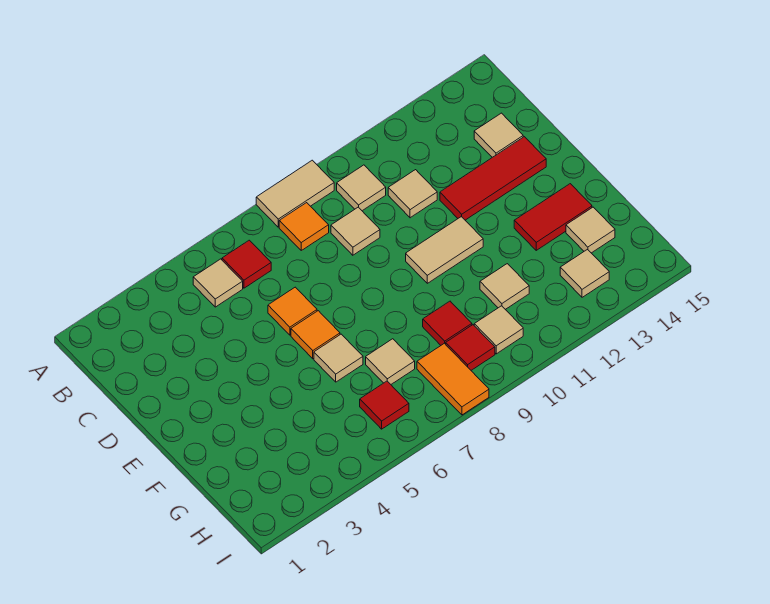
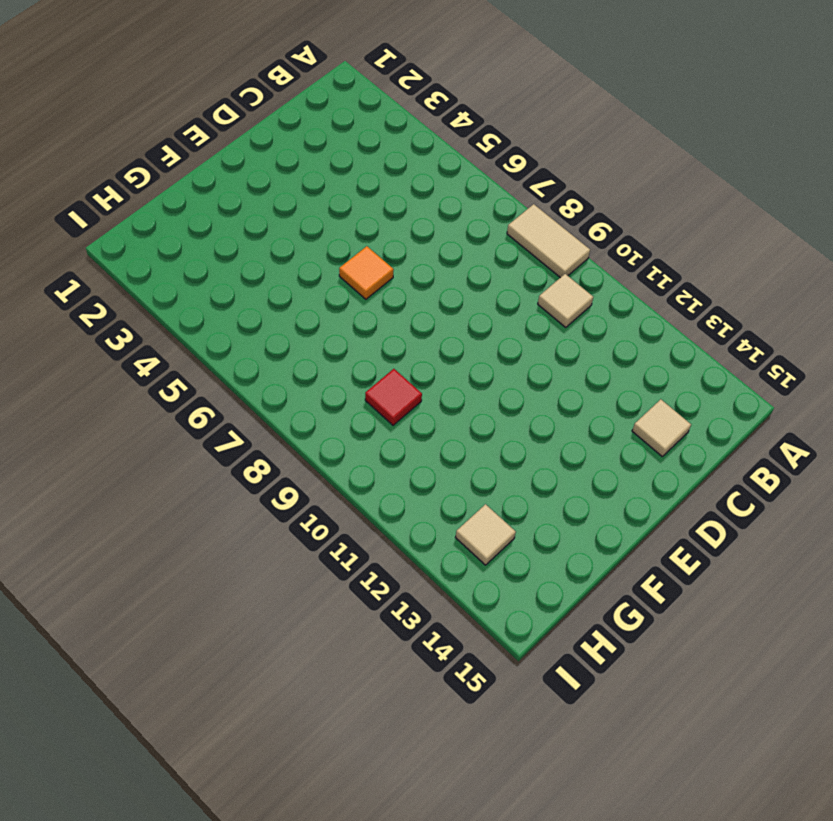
none -> tan tile B5 level 1
none -> red tile B6 level 1
none -> orange tile B8 level 1

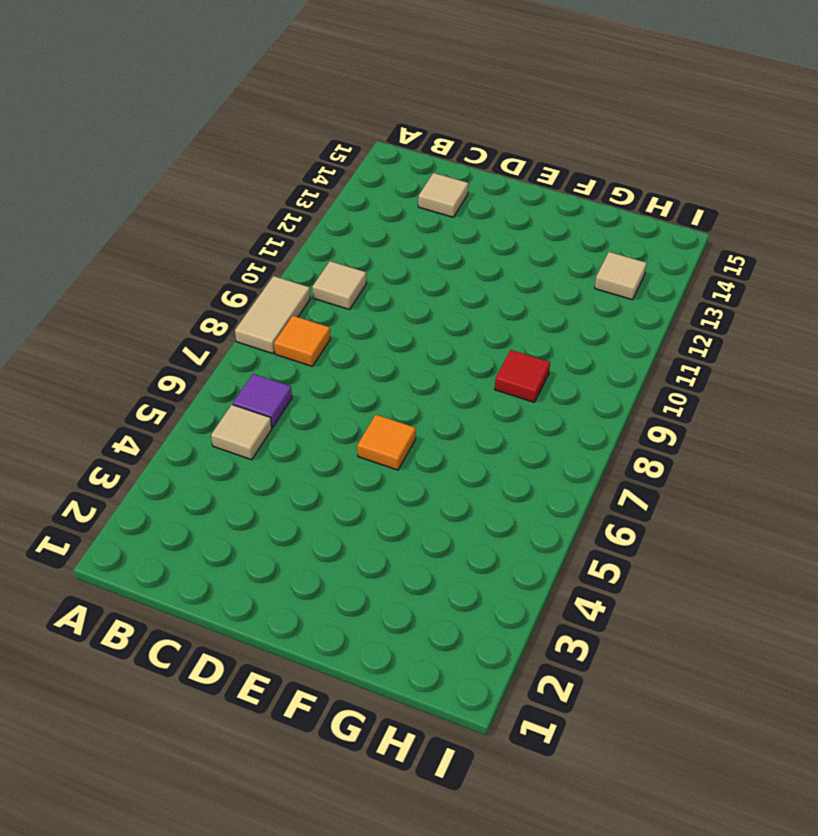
purple tile B6 level 1 -> red tile B6 level 1
none -> tan tile C9 level 1
none -> tan tile C11 level 1
none -> orange tile D6 level 1

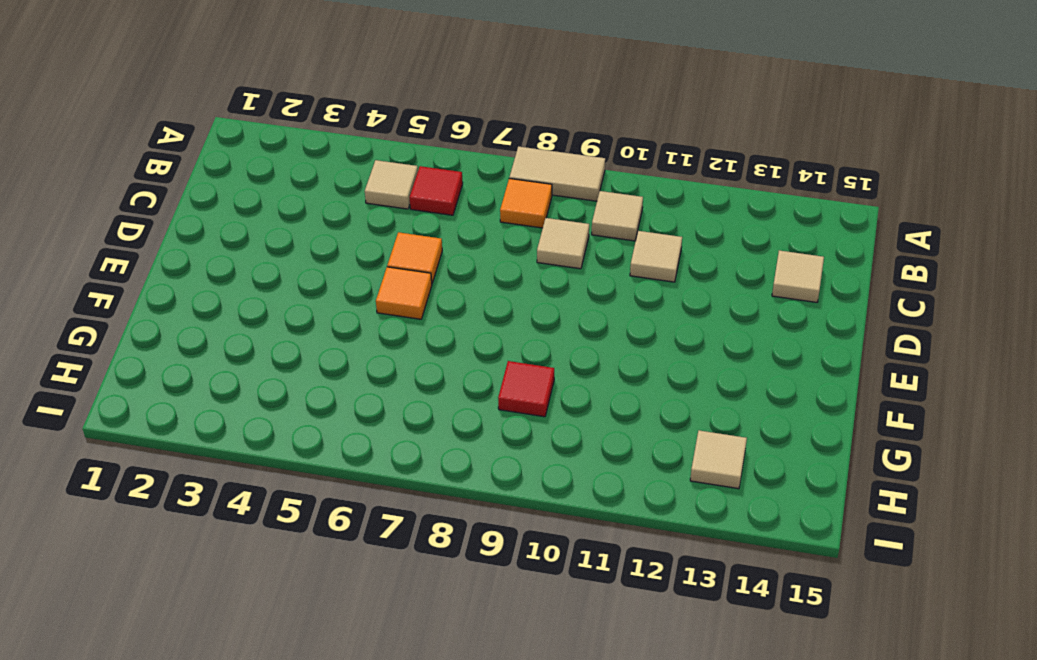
none -> red tile D12:D14 level 1
none -> tan tile E10:E11 level 1
none -> tan tile F6 level 1

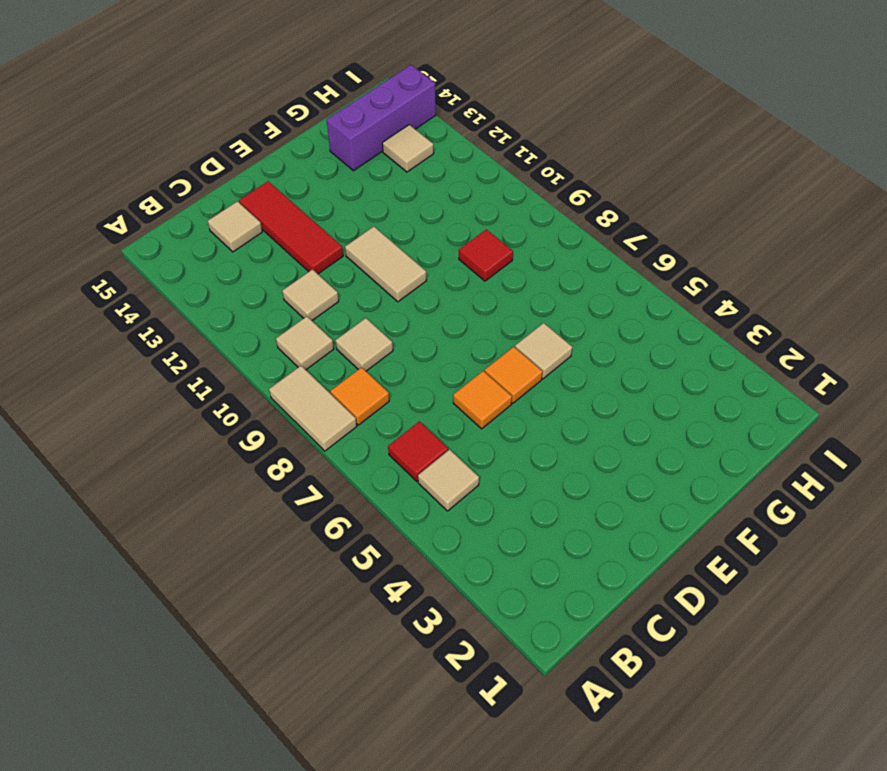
purple brick G14:I14 level 1 -> tan tile G14 level 1
none -> red tile F13:F14 level 1
none -> tan tile G7 level 1
none -> tan tile G11 level 1

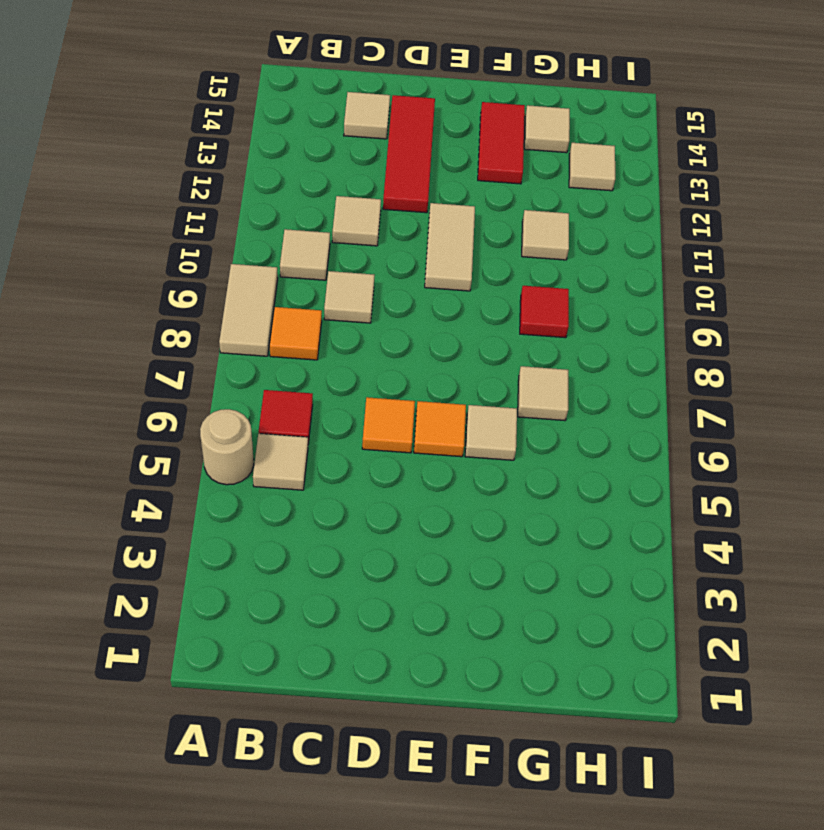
tan round brick A5 level 1 -> none
none -> red tile H6 level 1
none -> orange tile H8:I8 level 1
none -> red tile H9 level 1

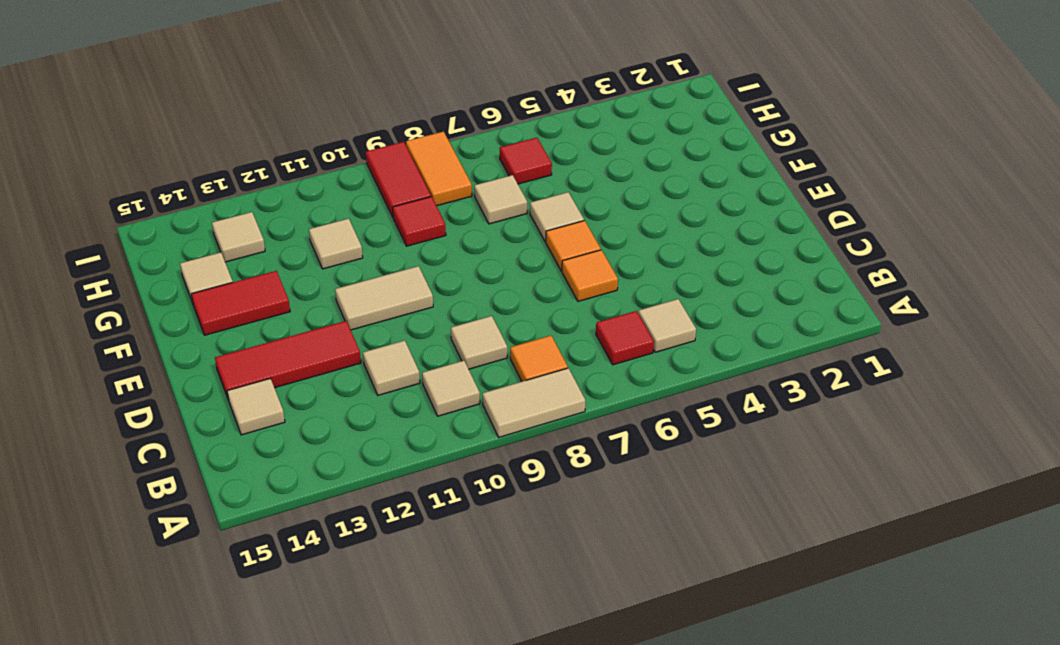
red tile H9:I9 level 1 -> red tile H9 level 1
none -> tan tile H10 level 1

